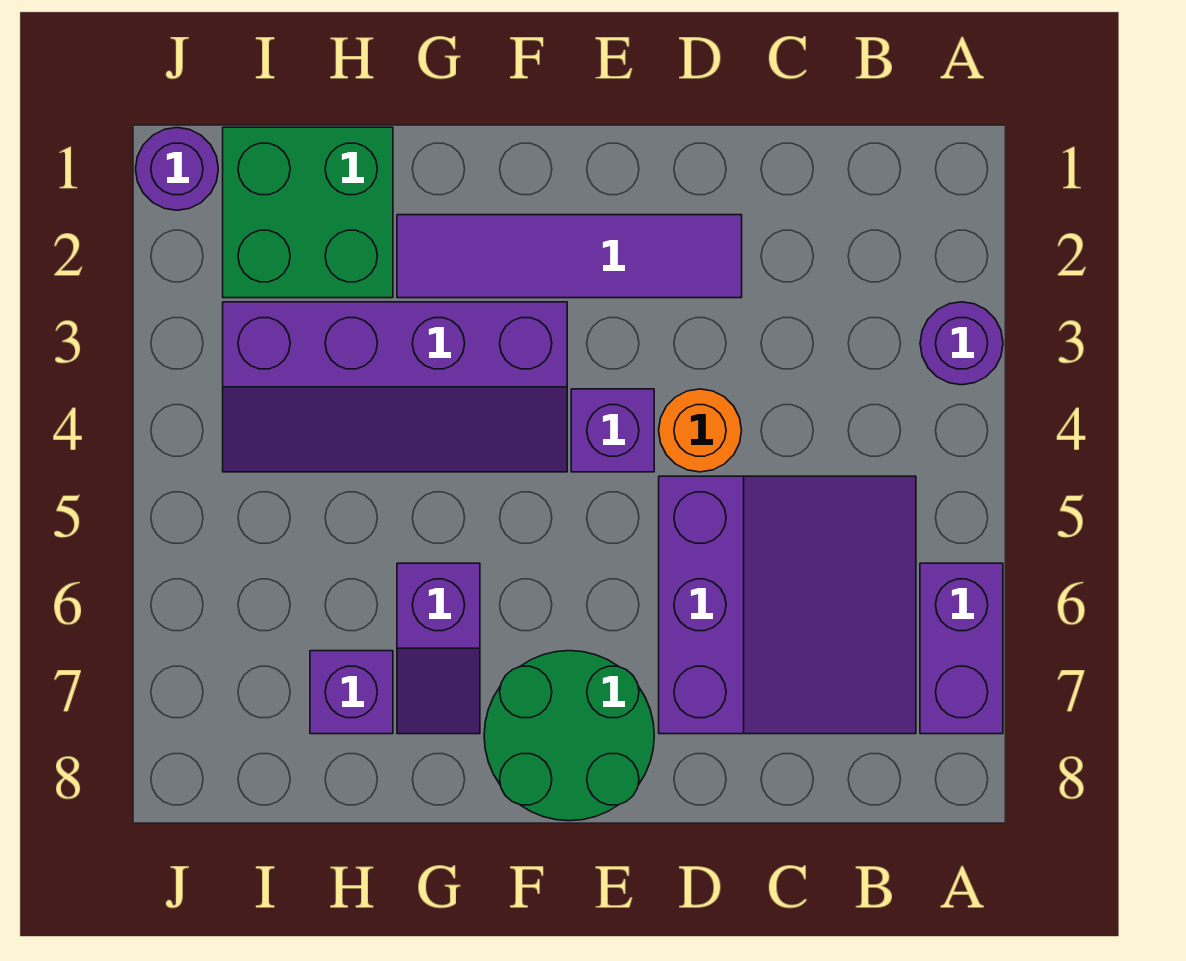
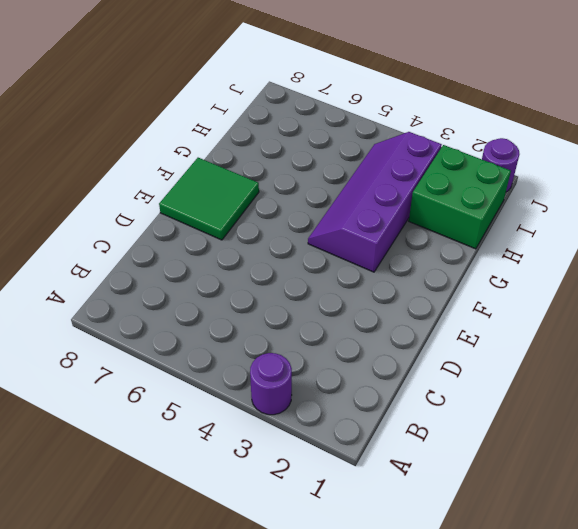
green tile E7:F8 level 1 -> green round brick E7:F8 level 1
none -> purple brick A6:A7 level 1
none -> purple slope B5:D7 level 1 top D
none -> purple tile D2:G2 level 1

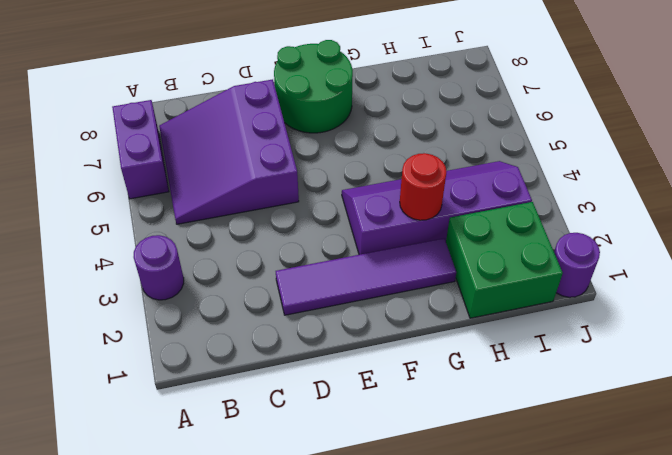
red round brick G3 level 2 -> none
none -> orange round brick D4 level 1
none -> purple brick E4 level 1
none -> purple slope G6:G7 level 1 top 6

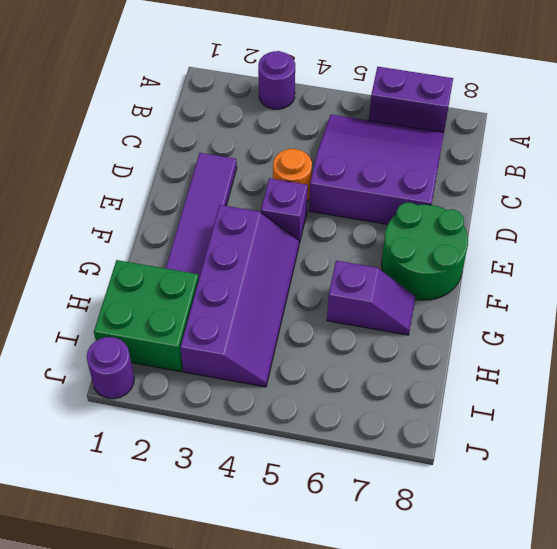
none -> purple brick H7 level 1

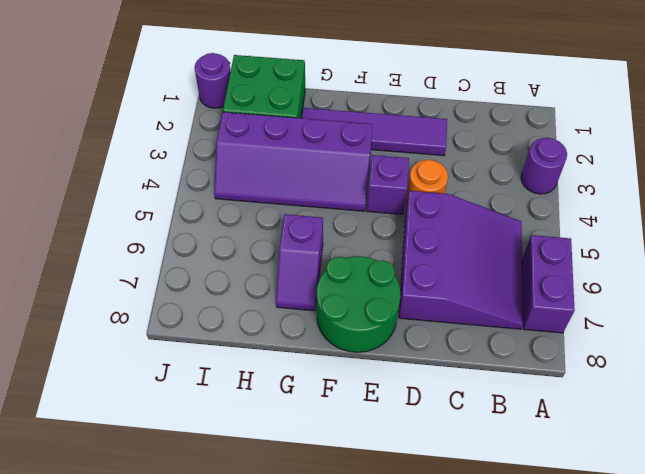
none -> purple brick H7 level 1

